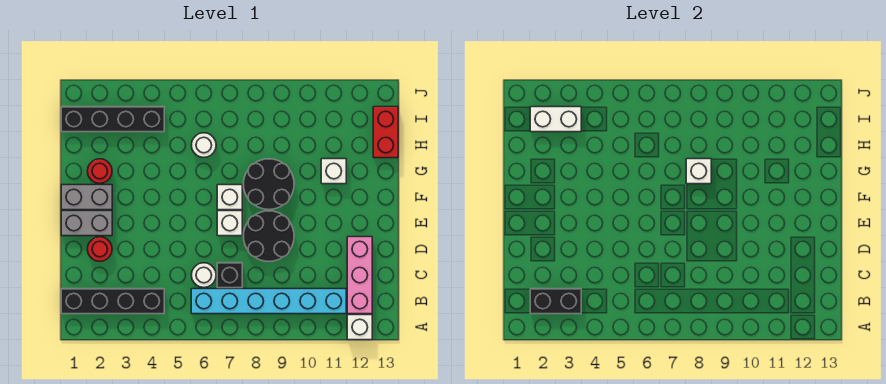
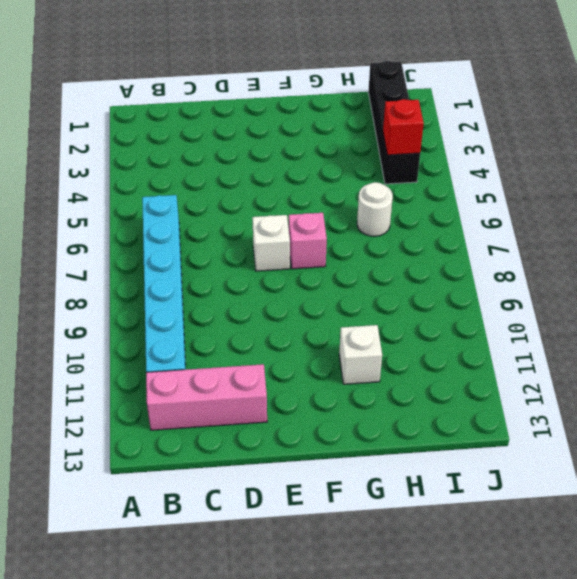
pink brick F7 level 1 -> white brick F7 level 1
red brick I4 level 2 -> none
none -> white brick A12 level 1
none -> black brick B1:B4 level 1
none -> white round brick C6 level 1

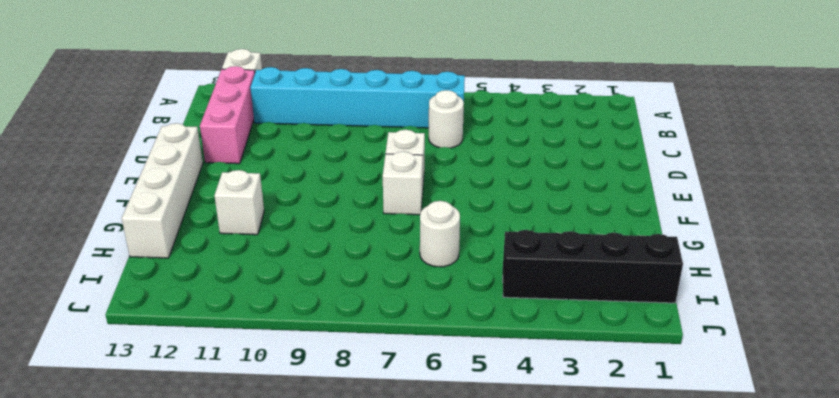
white brick E13:H13 level 1 -> red brick H13:I13 level 1
none -> black brick B1:B4 level 1
none -> black brick C7 level 1
none -> red round brick D2 level 1

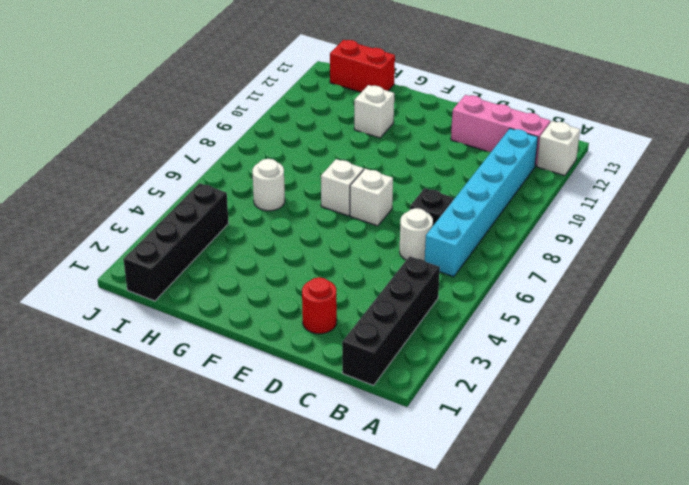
none -> black round brick D8:E9 level 1
none -> grey brick E1:E2 level 1
none -> grey brick F1:F2 level 1

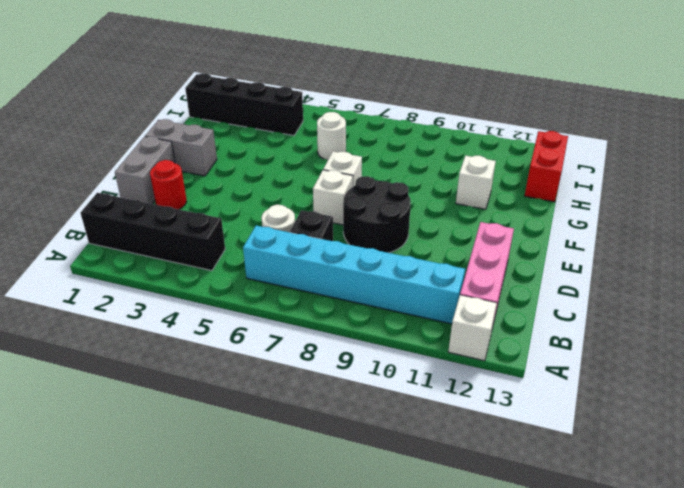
grey brick D1:E1 level 1 -> grey brick E1:E2 level 1
none -> black round brick F8:G9 level 1
none -> red round brick G2 level 1
none -> black brick B2:B3 level 2

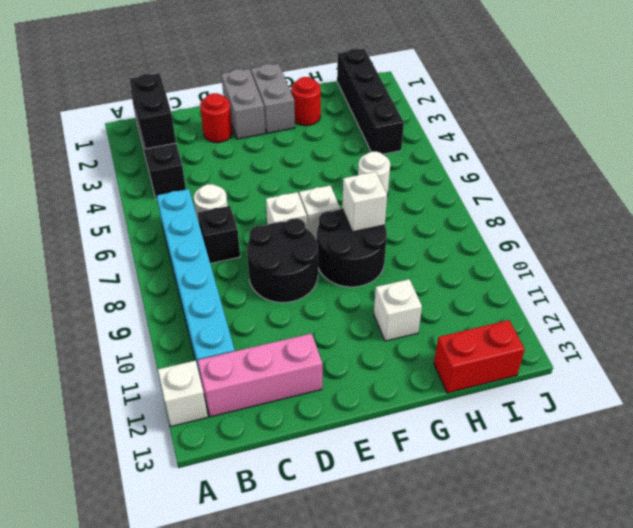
none -> white brick I2:I3 level 2

